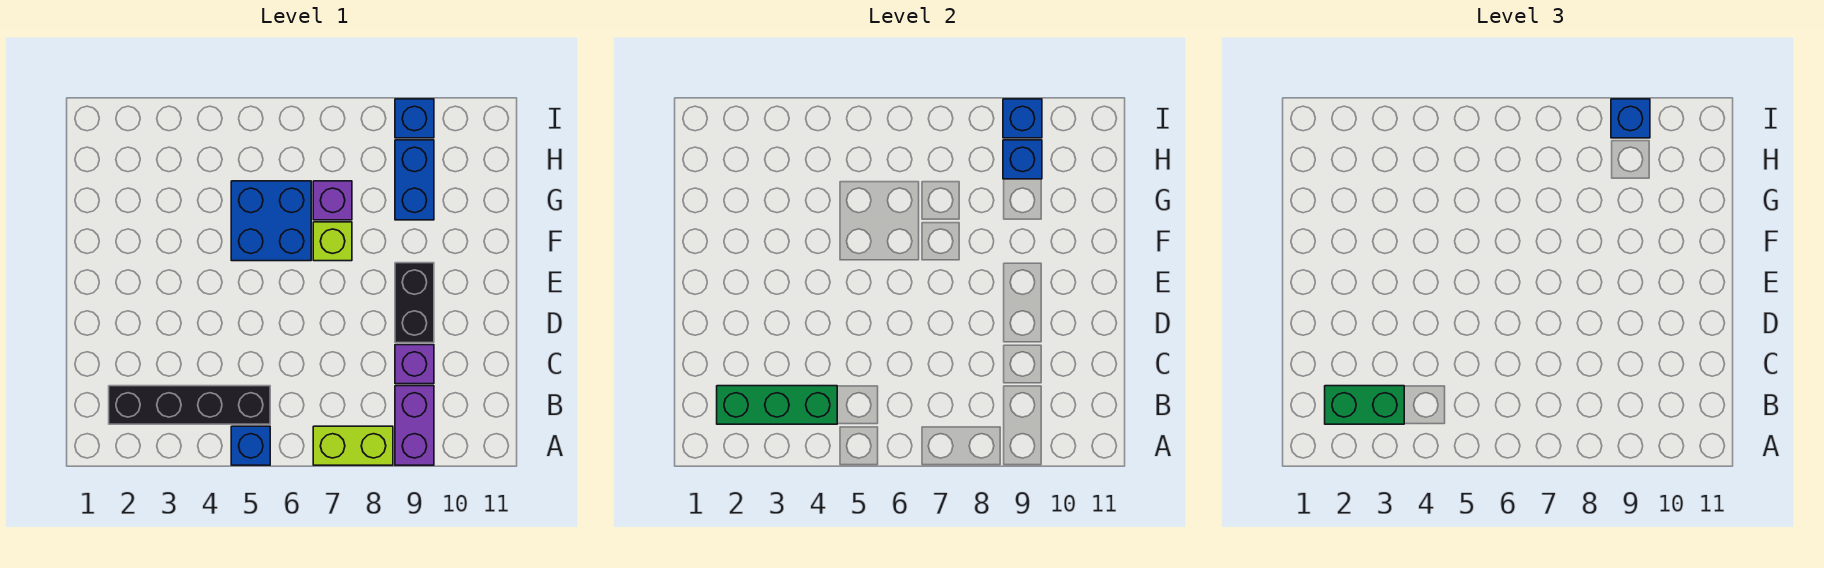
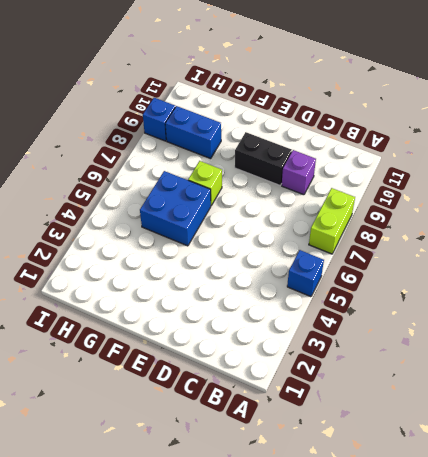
none -> purple brick A9:B9 level 1
none -> black brick B2:B5 level 1
none -> purple brick G7 level 1

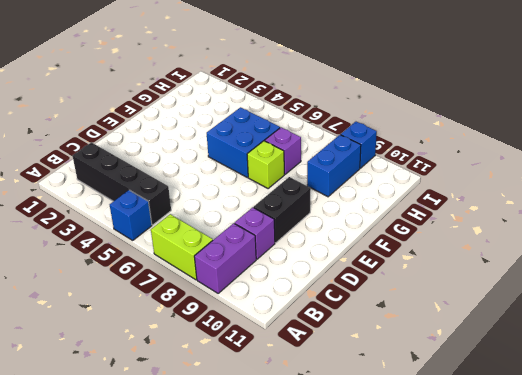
none -> green brick B2:B4 level 2
none -> blue brick H9 level 2
none -> blue brick I9 level 2

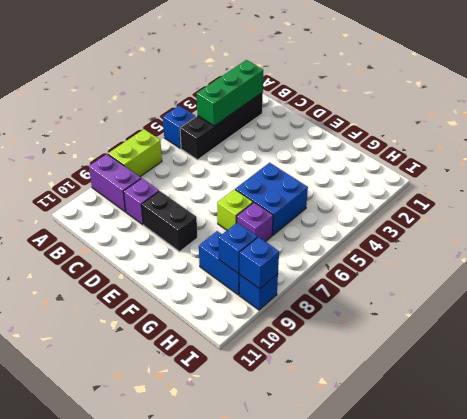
none -> green brick B2:B3 level 3
none -> blue brick I9 level 3

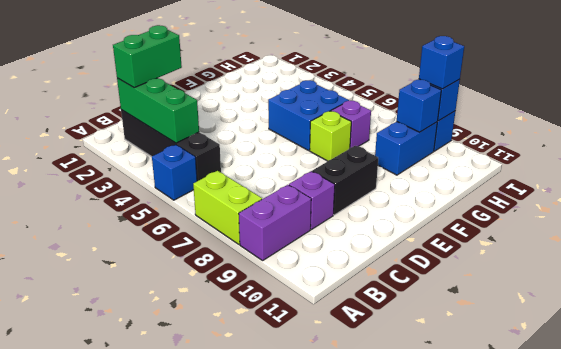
green brick B2:C2 level 3 -> green brick B2:B3 level 3

